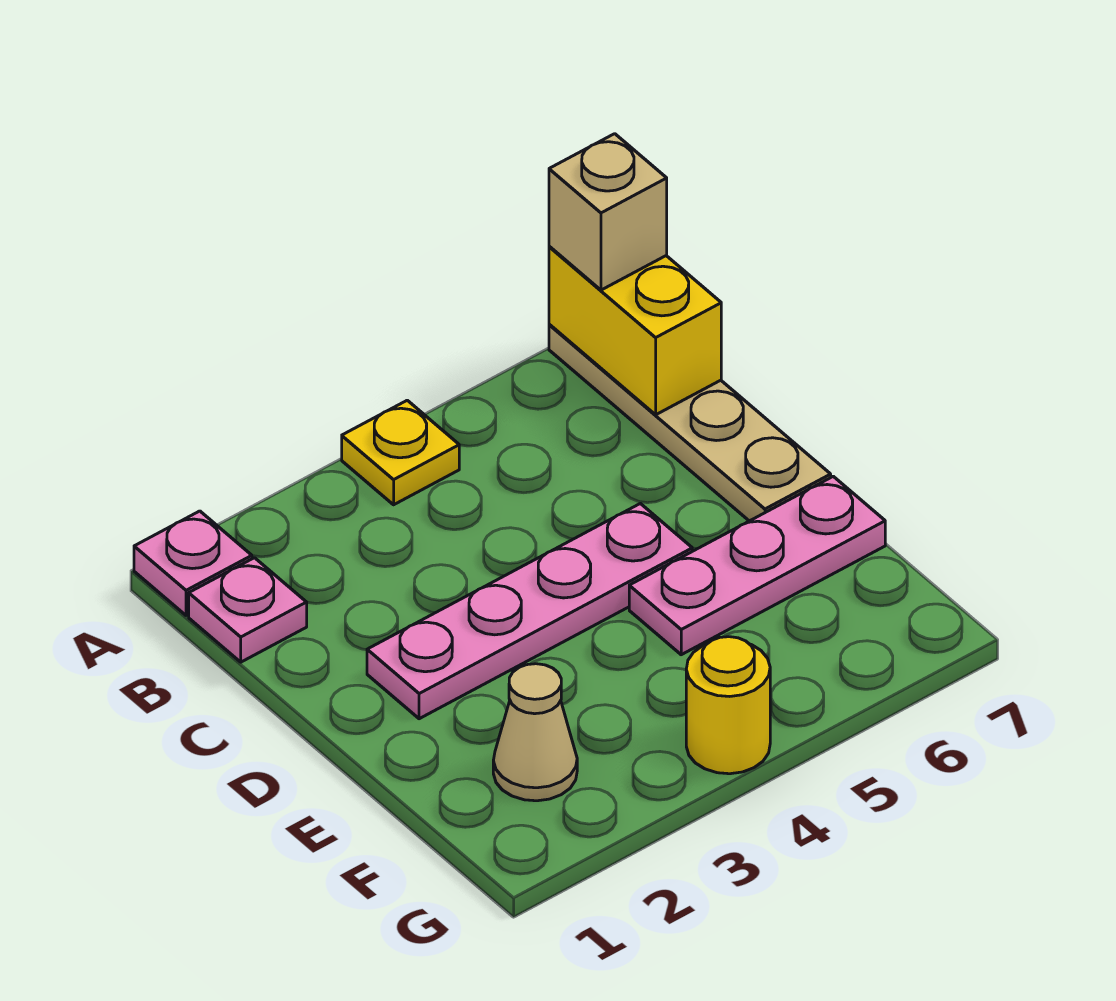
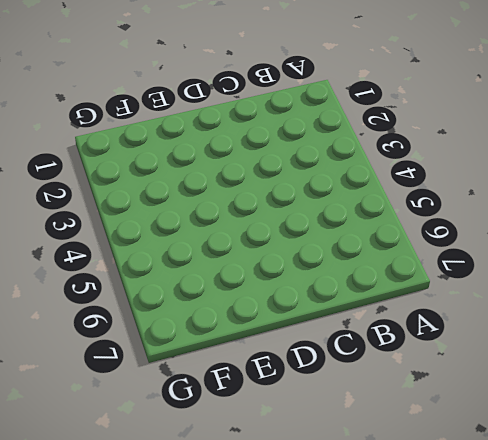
none -> pink plate A1 level 1
none -> yellow plate A4 level 1

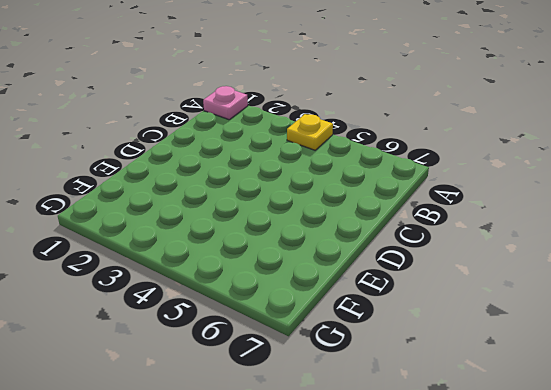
none -> tan plate A7:D7 level 1
none -> pink plate B1 level 1

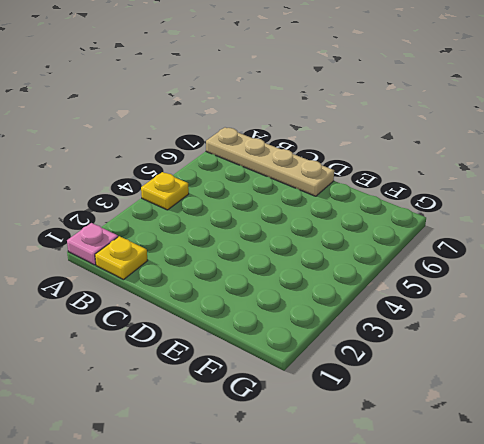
yellow plate B1 level 1 -> pink plate B1 level 1
none -> pink plate D2:D5 level 1
none -> pink plate E5:E7 level 1

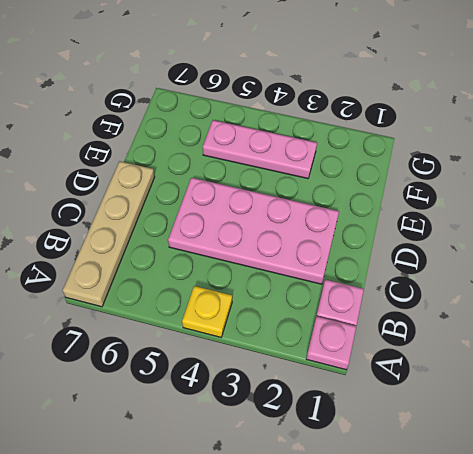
pink plate C2:D5 level 1 -> pink plate D2:D5 level 1
pink plate F3:F5 level 1 -> pink plate E5:E7 level 1
none -> tan cone F2 level 1
none -> yellow round brick G4 level 1

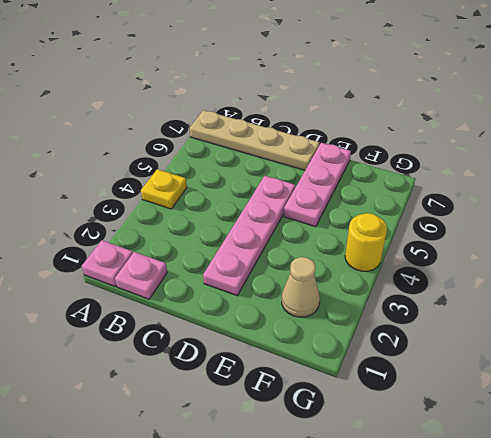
none -> yellow brick A7:B7 level 2
none -> tan brick A7 level 3

